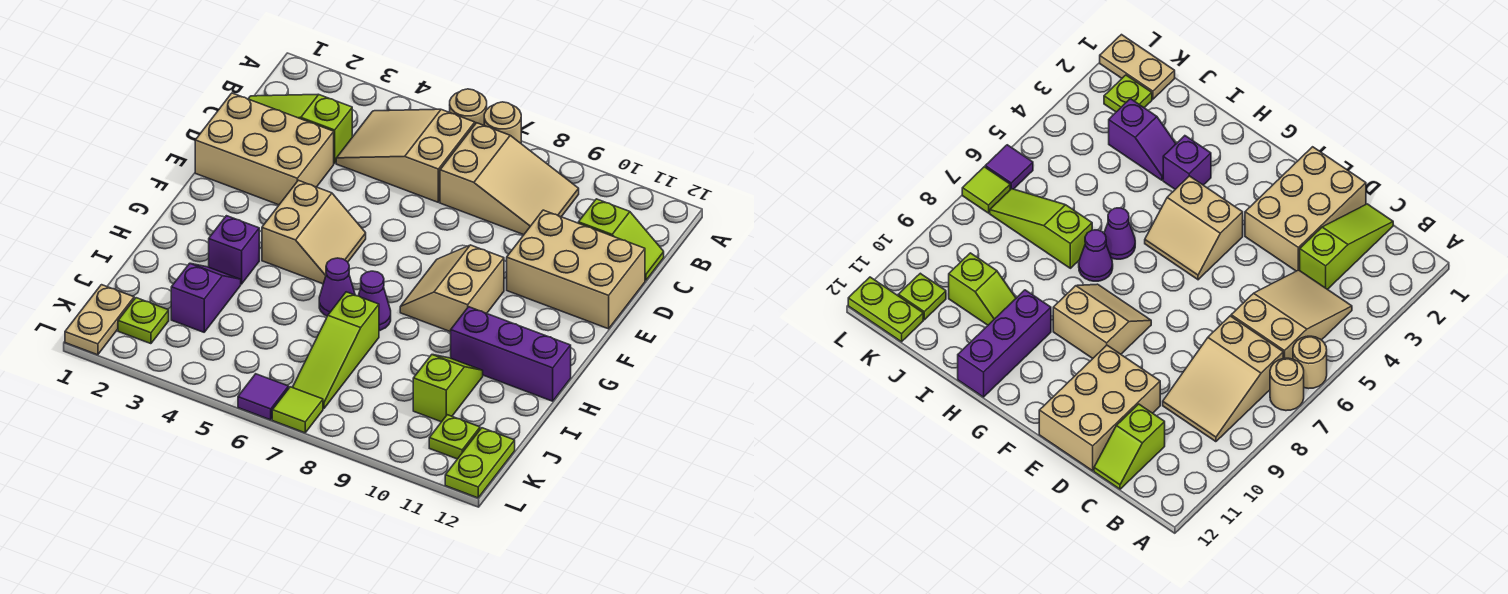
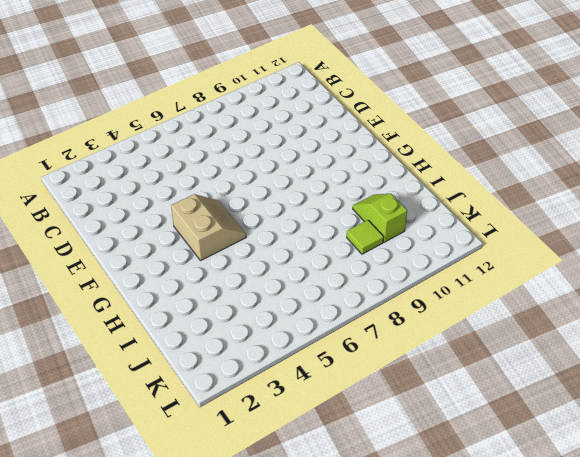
lime tile J9 level 1 -> lime tile L7 level 1
none -> tan round brick A6 level 1
none -> tan round brick A7 level 1
none -> tan slope B4:C6 level 1 top 6

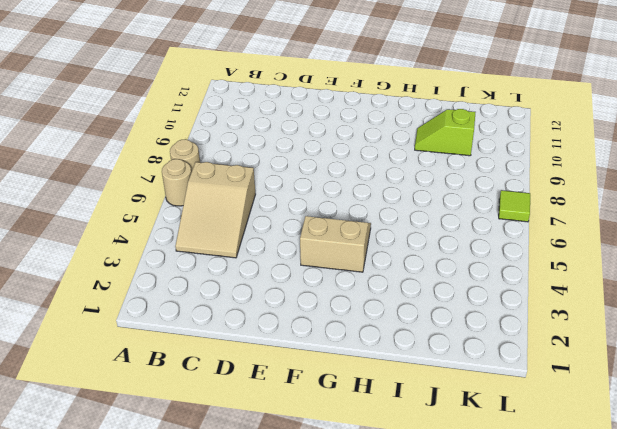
none -> tan slope B7:C9 level 1 top 7
none -> lime slope C1:C3 level 1 top 3
none -> lime slope C11:C12 level 1 top 11

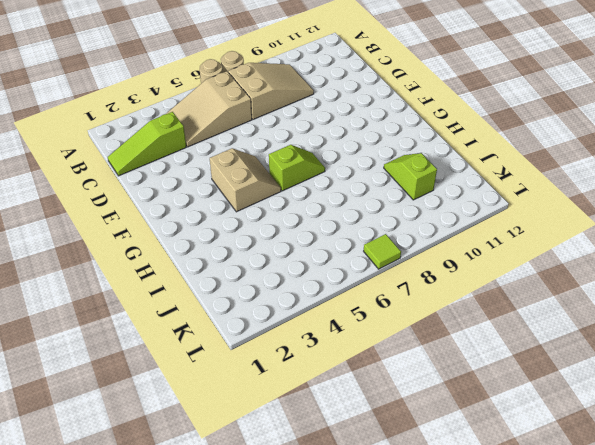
lime slope G6:G7 level 1 top 6 -> lime slope C11:C12 level 1 top 11
none -> tan brick D1:E3 level 1
none -> tan brick D10:E12 level 1
none -> tan slope F8:G9 level 1 top 9

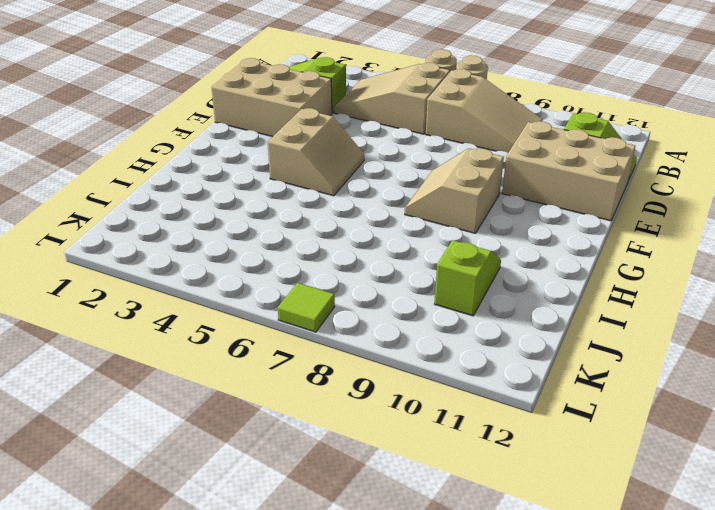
none -> purple brick H3 level 1
none -> purple cone H6 level 1
none -> purple cone H7 level 1

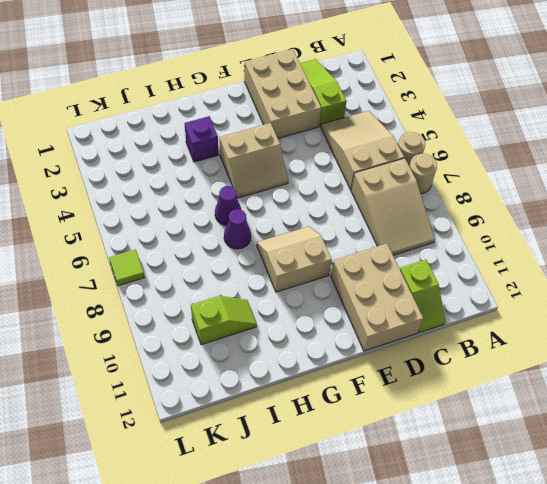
none -> purple brick H10:H12 level 1
none -> purple slope I3:J3 level 1 top J
none -> lime slope I7:K7 level 1 top I

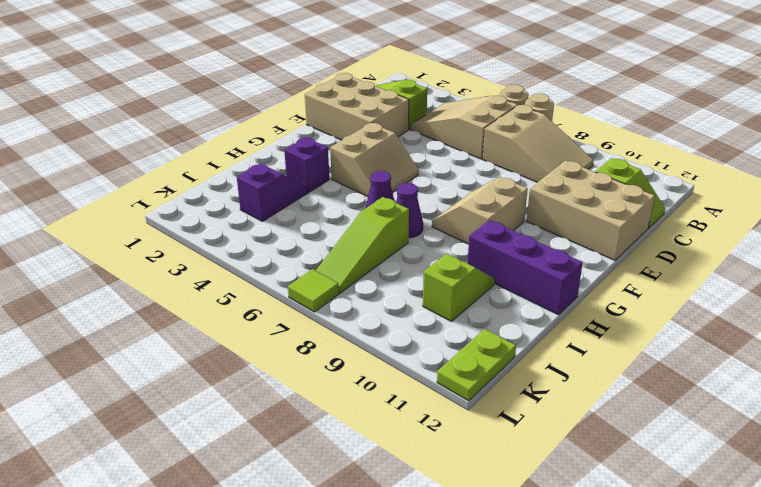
none -> tan plate K1:L1 level 1
none -> lime plate K2 level 1
none -> lime plate K11 level 1

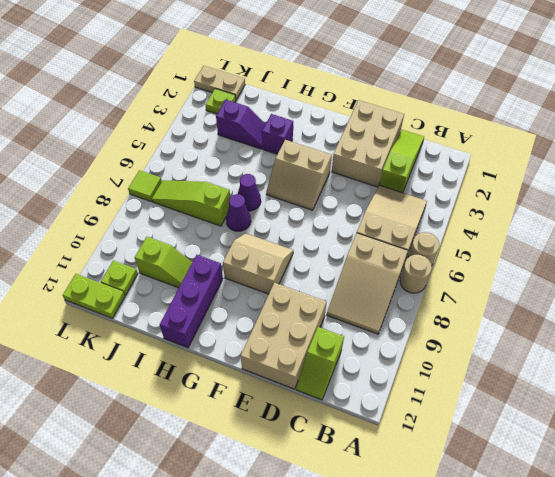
none -> purple tile L6 level 1

